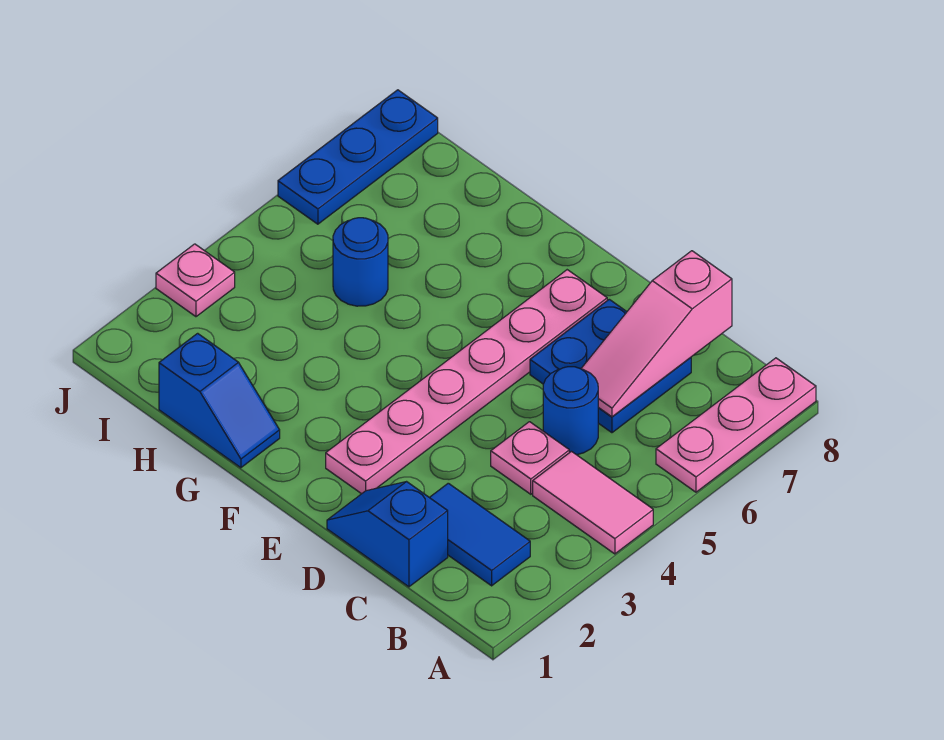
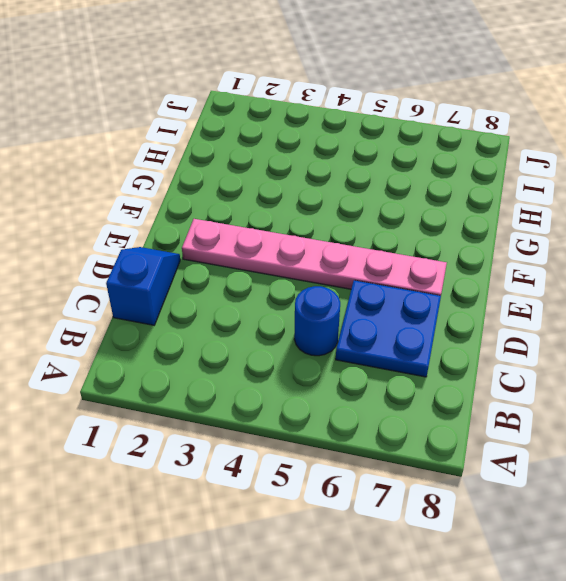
none -> pink tile A4:B4 level 1
none -> pink plate A6:A8 level 1
none -> blue tile B2:C2 level 1

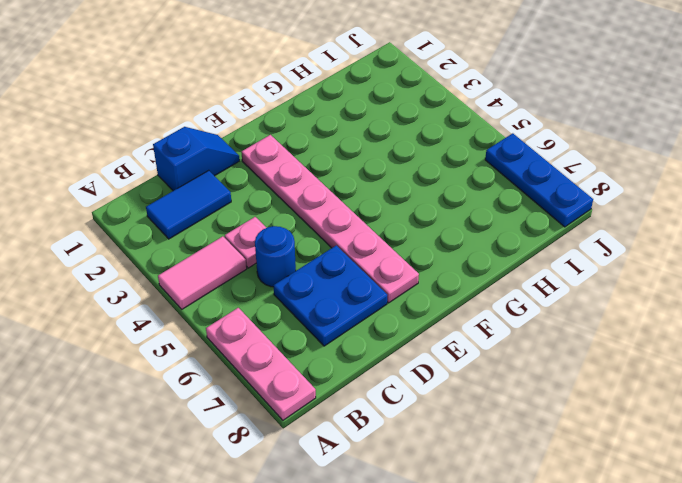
none -> blue slope G1:H1 level 1 top H
none -> blue round brick H5 level 1
none -> pink plate J3 level 1

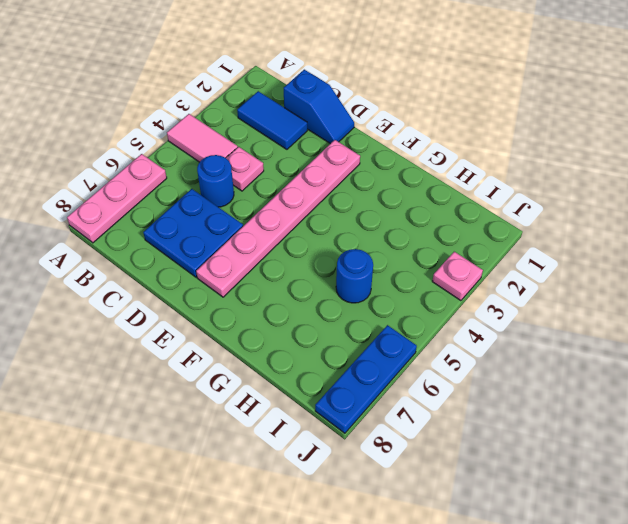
none -> blue slope G1:H1 level 1 top H
none -> pink slope C6:C8 level 2 top 8

